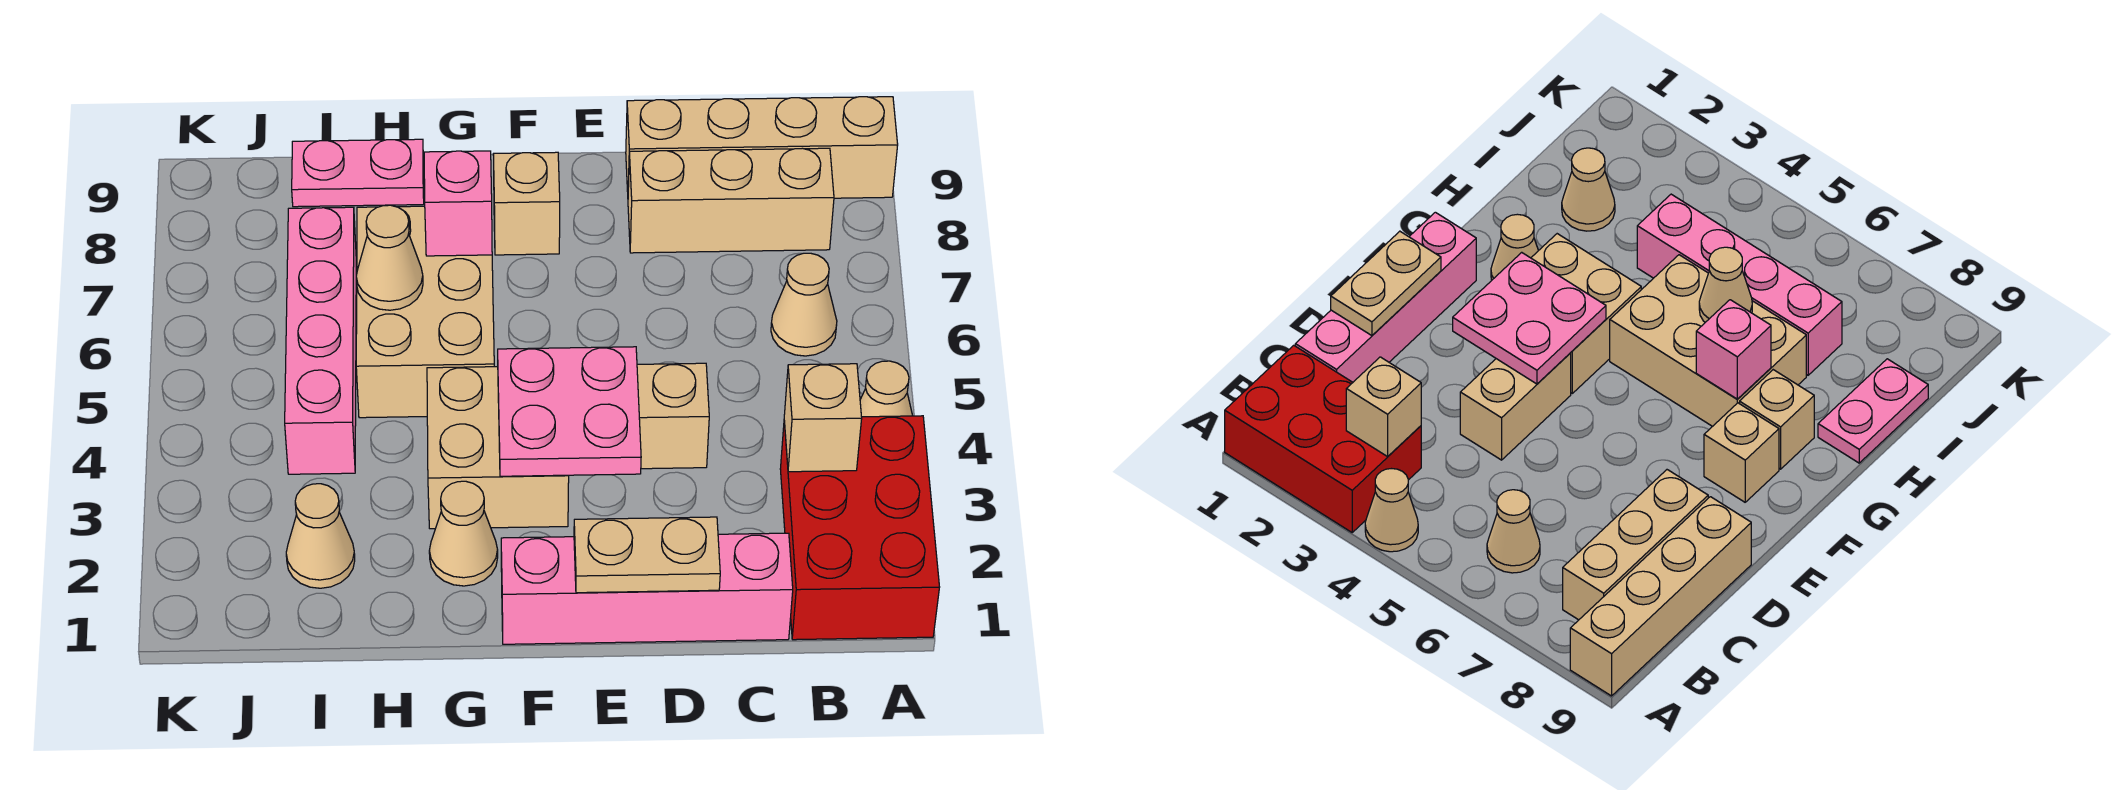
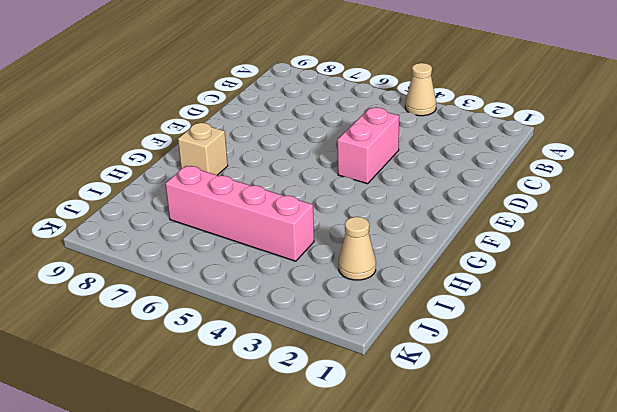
pink brick D4:E4 level 1 -> tan brick D4:E4 level 1
none -> red brick A1:B3 level 1
none -> tan brick A9:D9 level 1
none -> tan cone B6 level 1

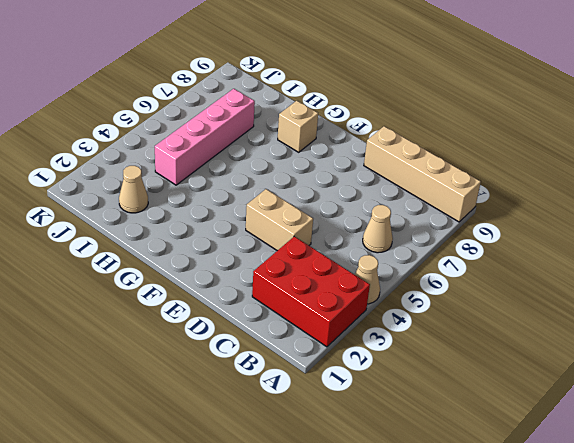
red brick A2:C3 level 1 -> red brick A1:B3 level 1
none -> tan brick B8:D8 level 1
none -> pink brick C1:F1 level 1
none -> tan brick F3:G4 level 1

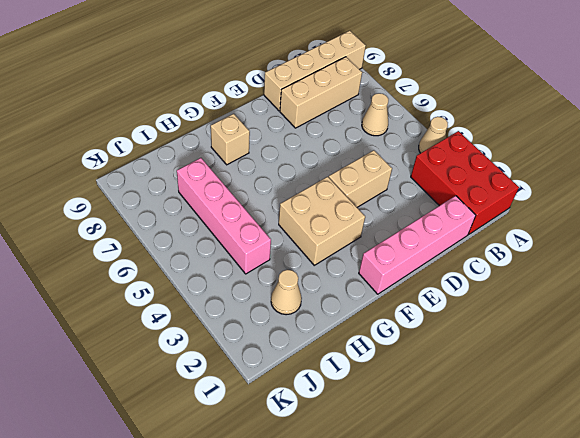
none -> tan brick F8 level 1
none -> tan cone G2 level 1
none -> tan brick G5:H7 level 1

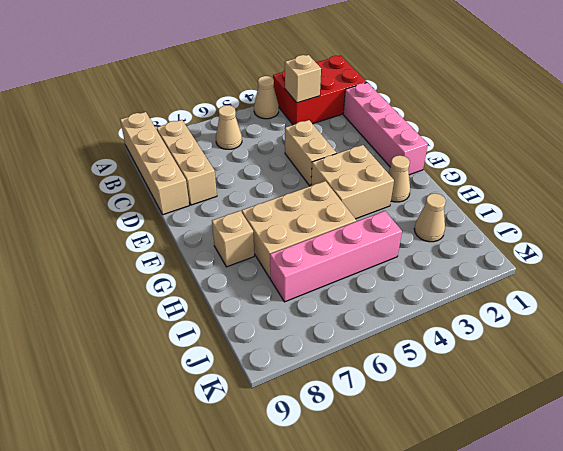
none -> tan brick F8 level 1
none -> pink plate H9:I9 level 1
none -> tan plate D1:E1 level 2

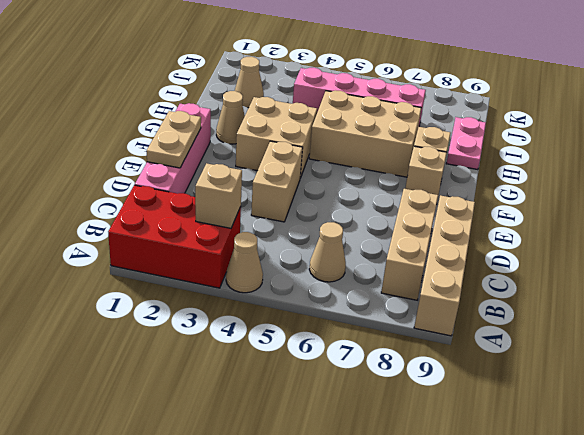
none -> pink plate E3:F4 level 2
none -> pink brick G7 level 2
none -> tan cone H6 level 2

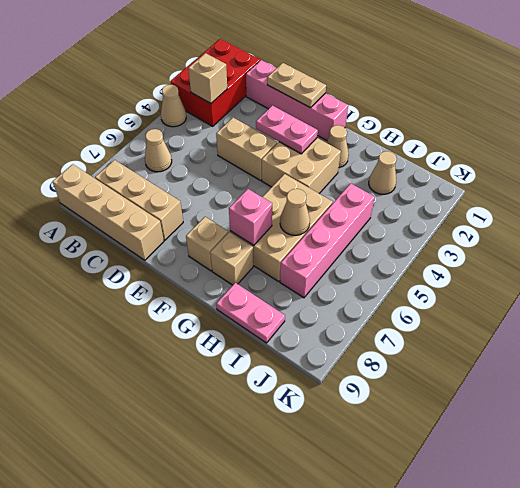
pink plate E3:F3 level 2 -> pink plate E3:F4 level 2

